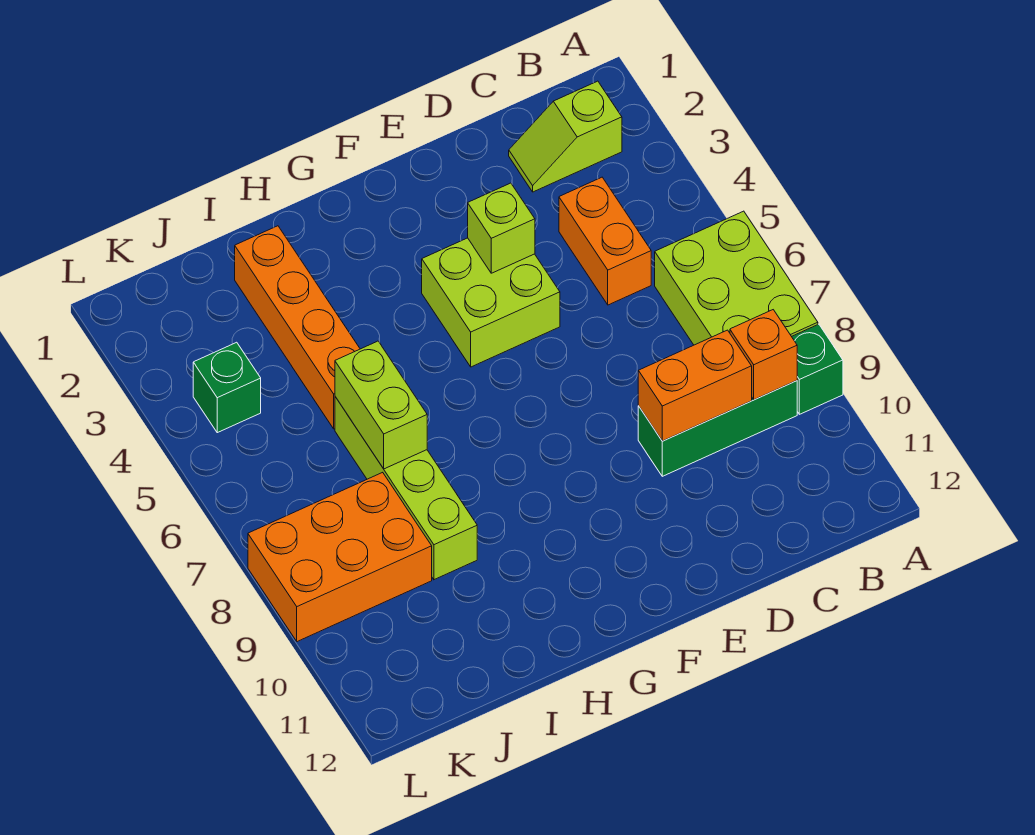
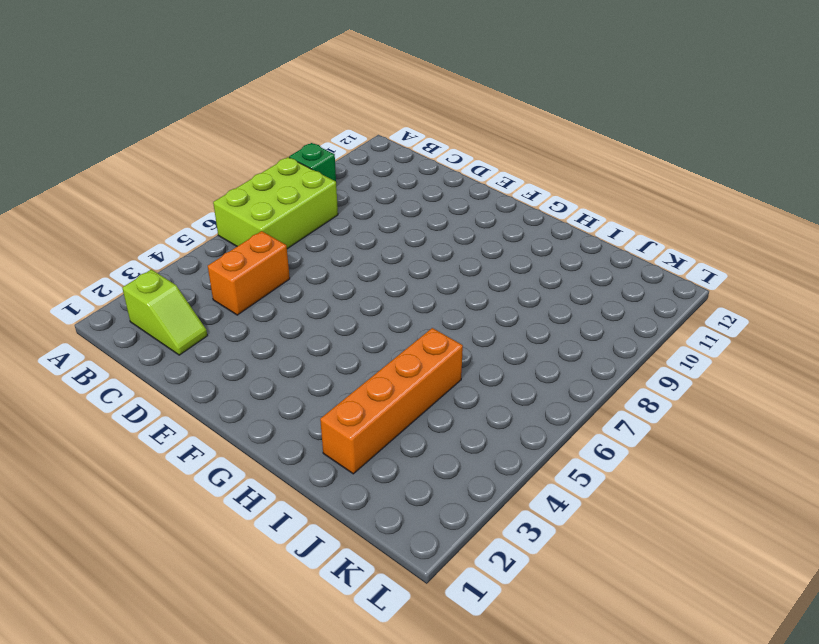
none -> green brick B9:D9 level 1
none -> lime brick E4:F5 level 1
none -> lime brick I6:I9 level 1

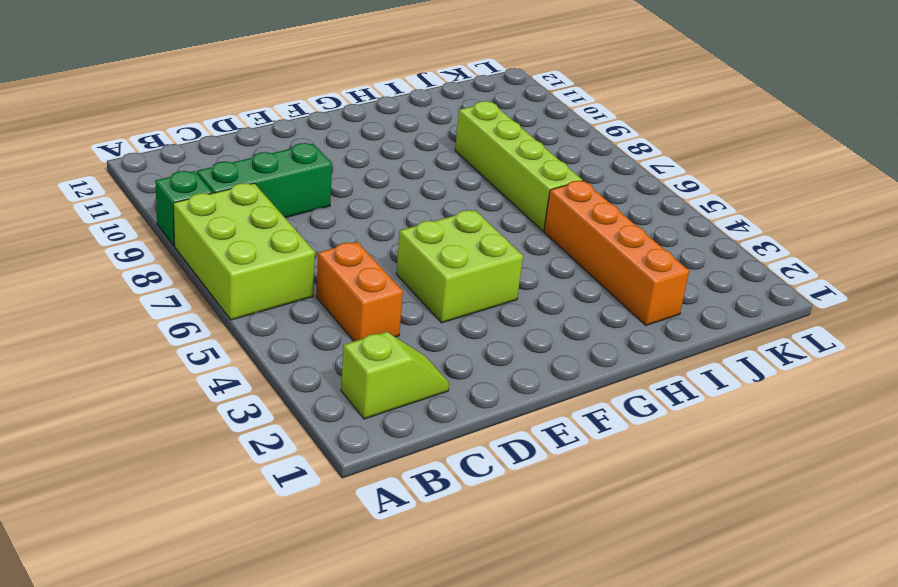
none -> orange brick J8:L9 level 1
none -> green brick K4 level 1
none -> orange brick B9 level 2

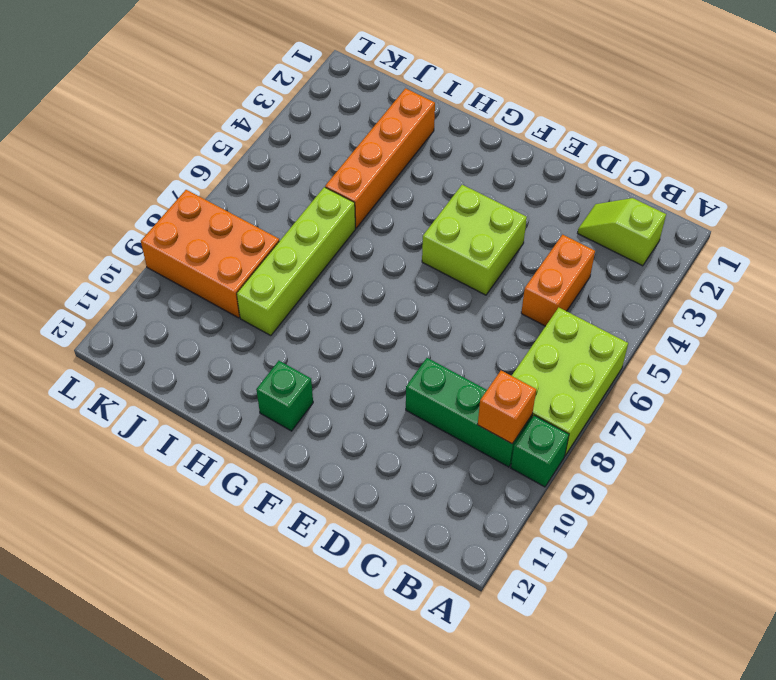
green brick G11 level 1 -> green brick K4 level 1
none -> orange brick C9:D9 level 2
none -> lime brick E4 level 2
none -> lime brick I6:I7 level 2

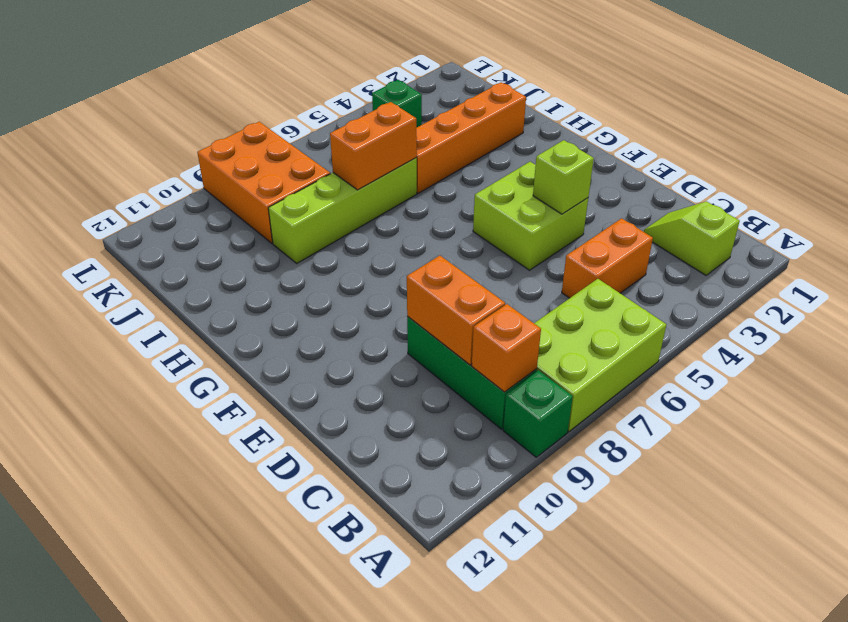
orange brick I6:I7 level 2 -> lime brick I6:I7 level 2

